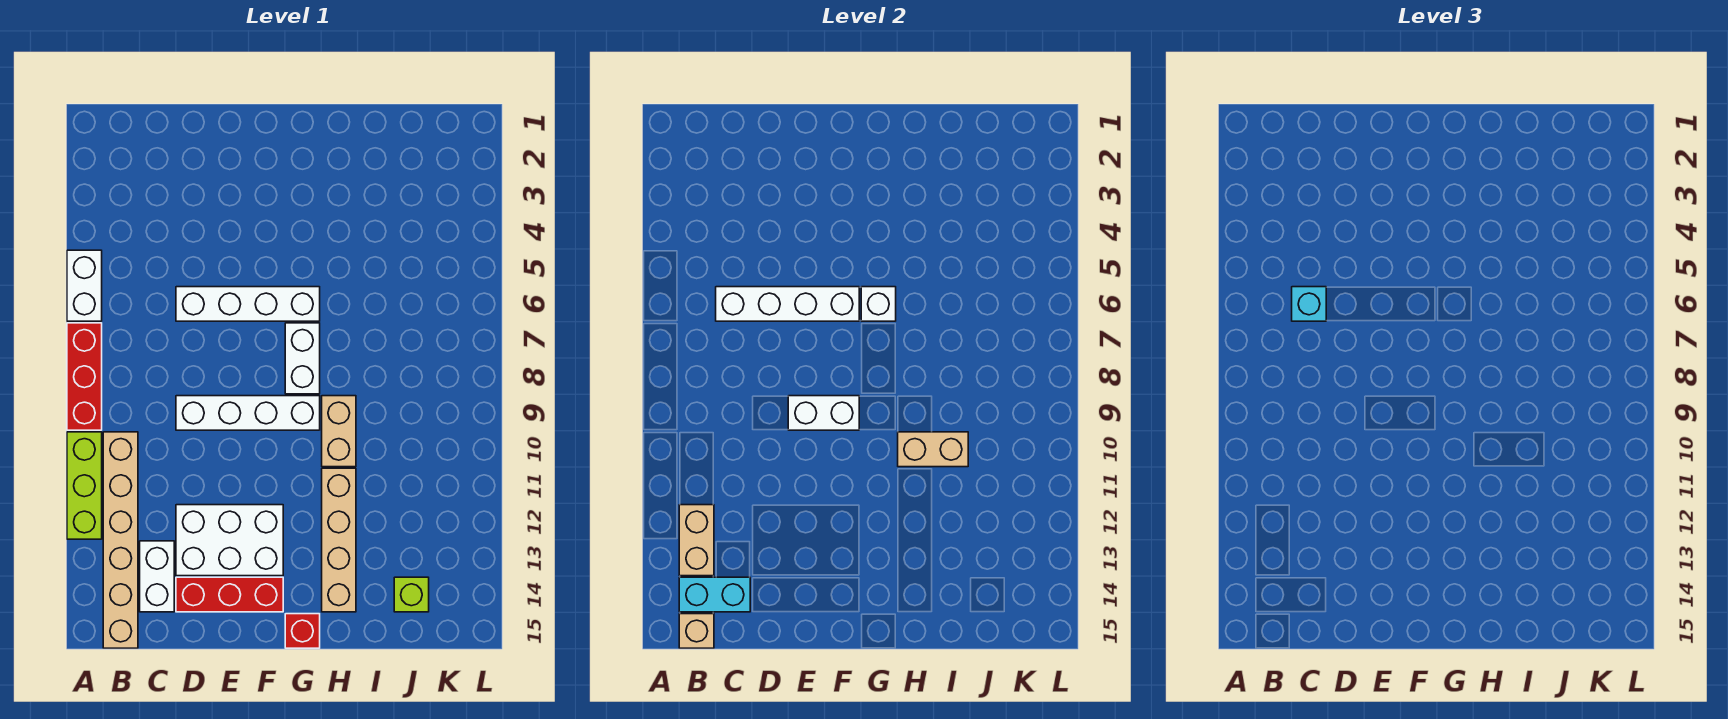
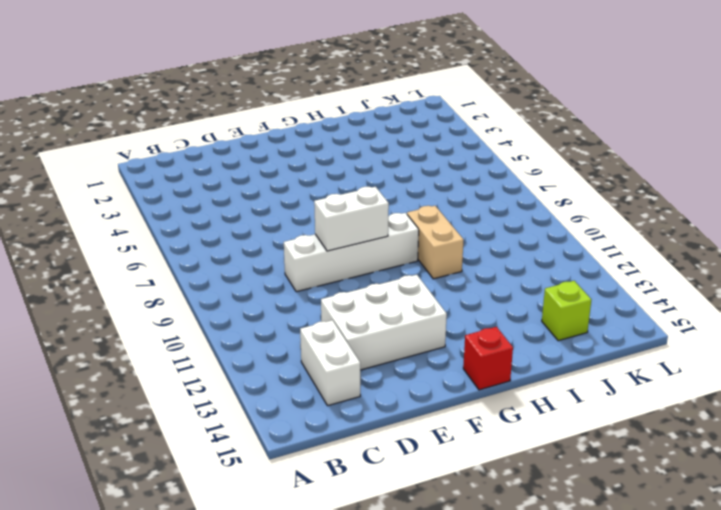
none -> white brick A5:A6 level 1
none -> red brick A7:A9 level 1
none -> lime brick A10:A12 level 1

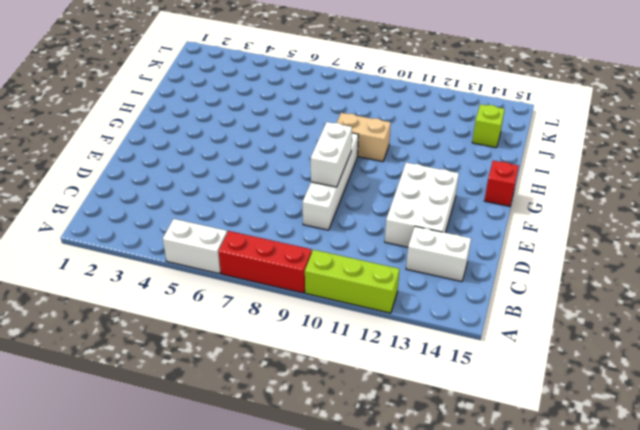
none -> tan brick B10:B15 level 1
none -> white brick D6:G6 level 1
none -> red brick D14:F14 level 1

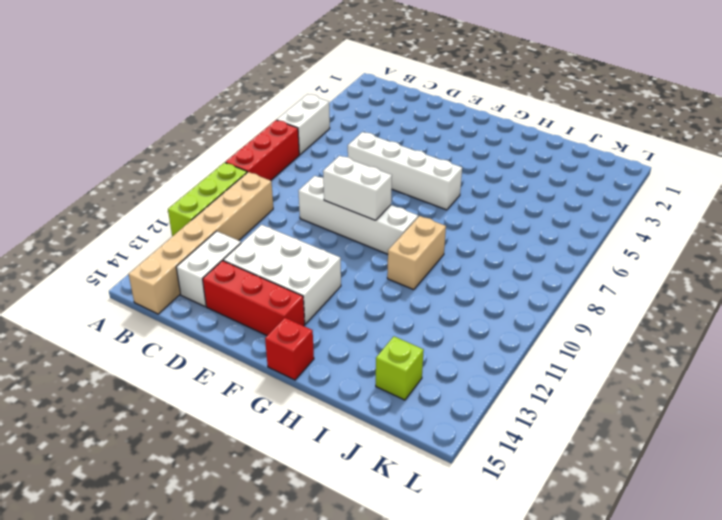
none -> white brick G7:G8 level 1
none -> tan brick H11:H14 level 1
none -> tan brick B12:B13 level 2

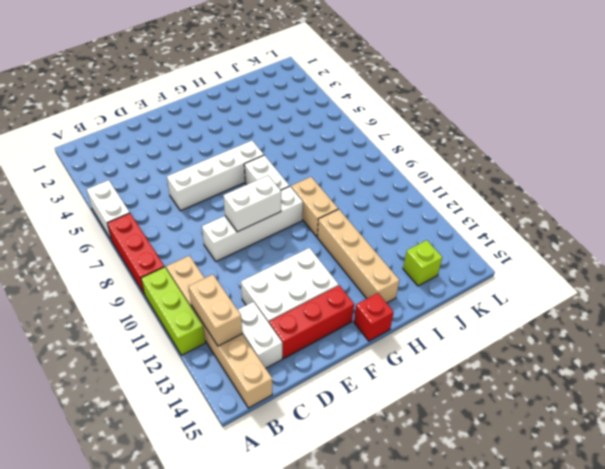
none -> cyan brick B14:C14 level 2
none -> tan brick B15 level 2
none -> white brick C6:F6 level 2

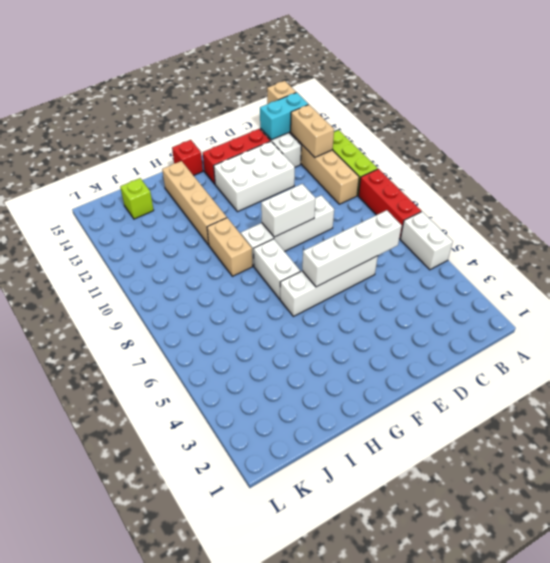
none -> white brick G6 level 2
none -> tan brick H10:I10 level 2
none -> cyan brick C6 level 3

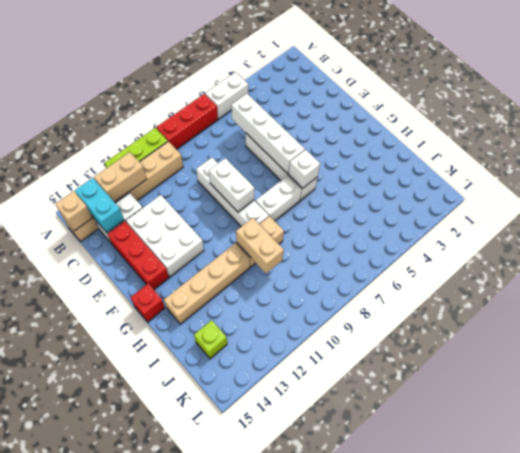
none -> cyan brick C6 level 3

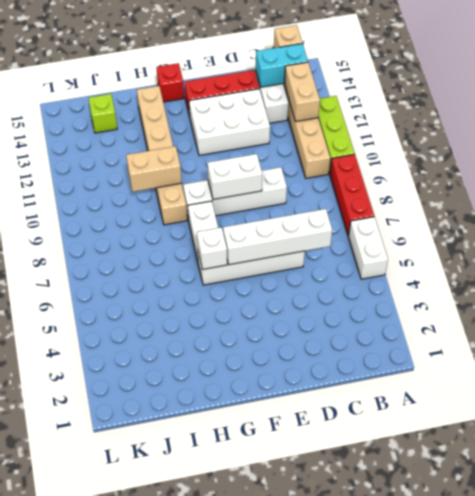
none -> cyan brick C6 level 3

